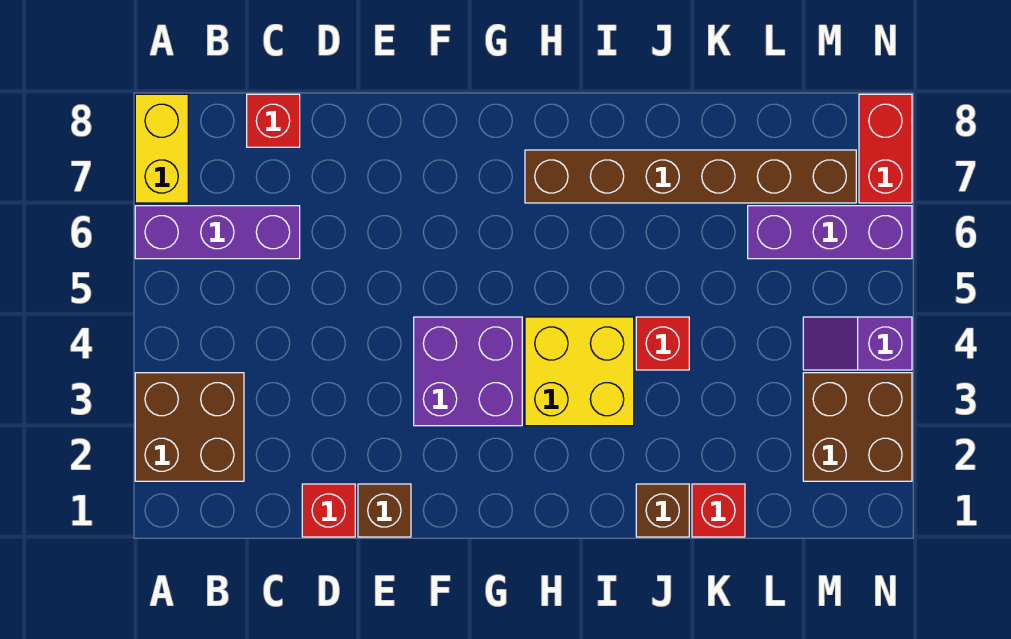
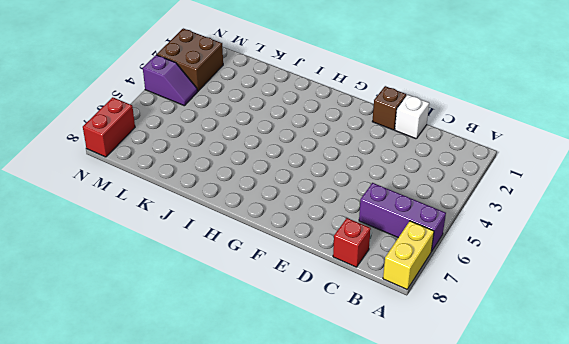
white brick D1 level 1 -> red brick D1 level 1
none -> brown brick A2:B3 level 1
none -> purple brick F3:G4 level 1
none -> yellow brick H3:I4 level 1

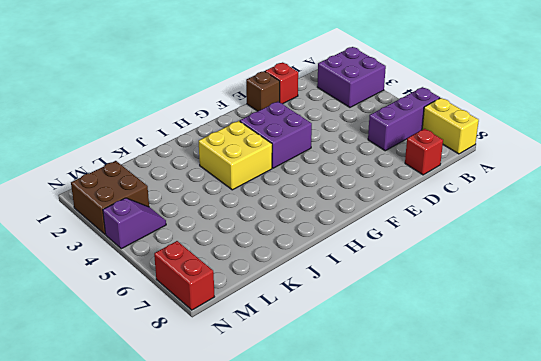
purple brick A2:B3 level 1 -> brown brick A2:B3 level 1
none -> brown brick H7:M7 level 1
none -> brown brick J1 level 1
none -> red brick J4 level 1

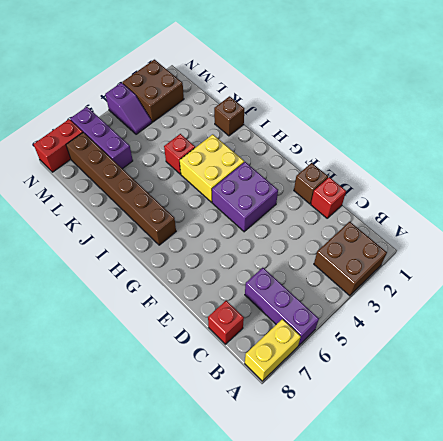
none -> red brick K1 level 1

